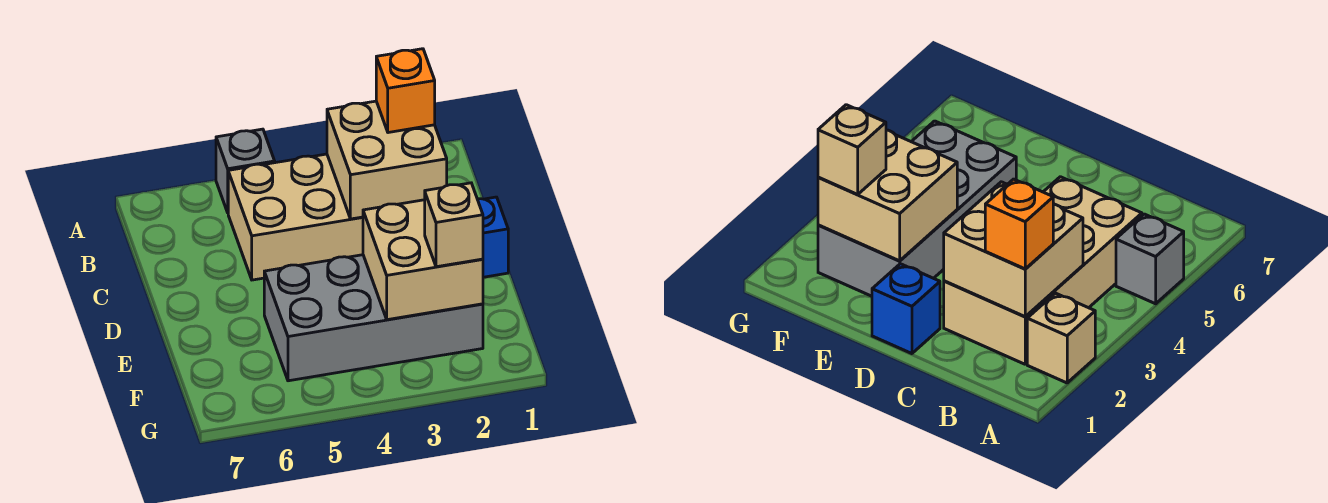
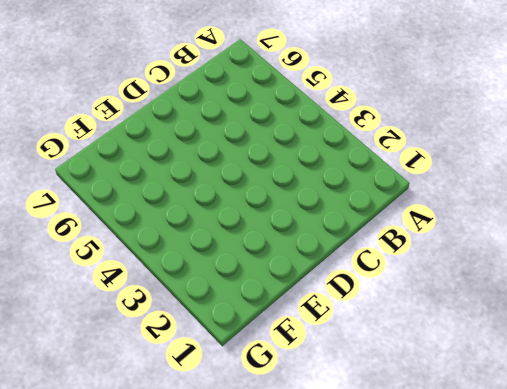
none -> tan brick A2 level 1
none -> grey brick A5 level 1

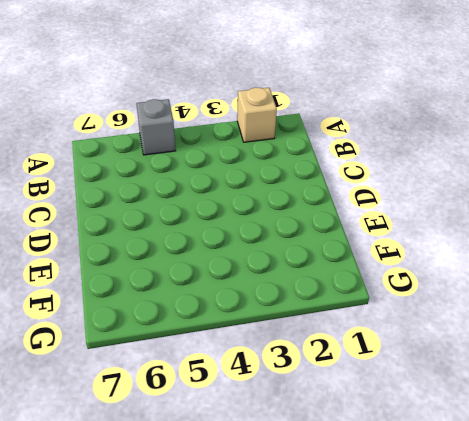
none -> tan brick B2:C5 level 1
none -> blue brick D1 level 1

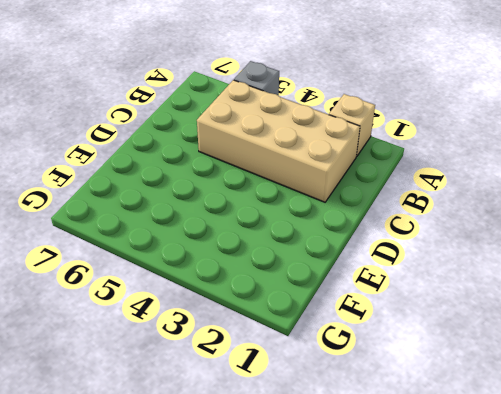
none -> blue brick D1 level 1
none -> grey brick E2:F5 level 1

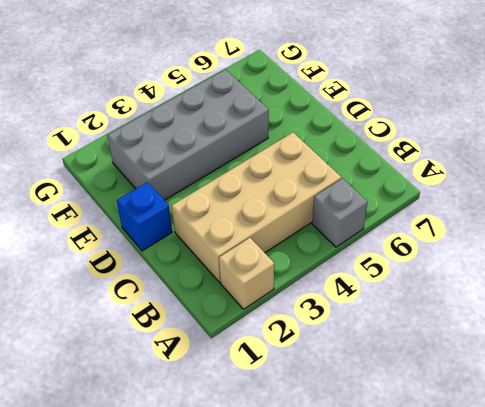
none -> tan brick B2:C3 level 2
none -> tan brick E2:F3 level 2

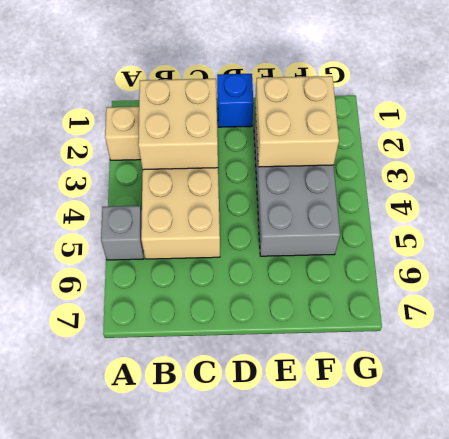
none -> orange brick B2 level 3
none -> tan brick F2 level 3

